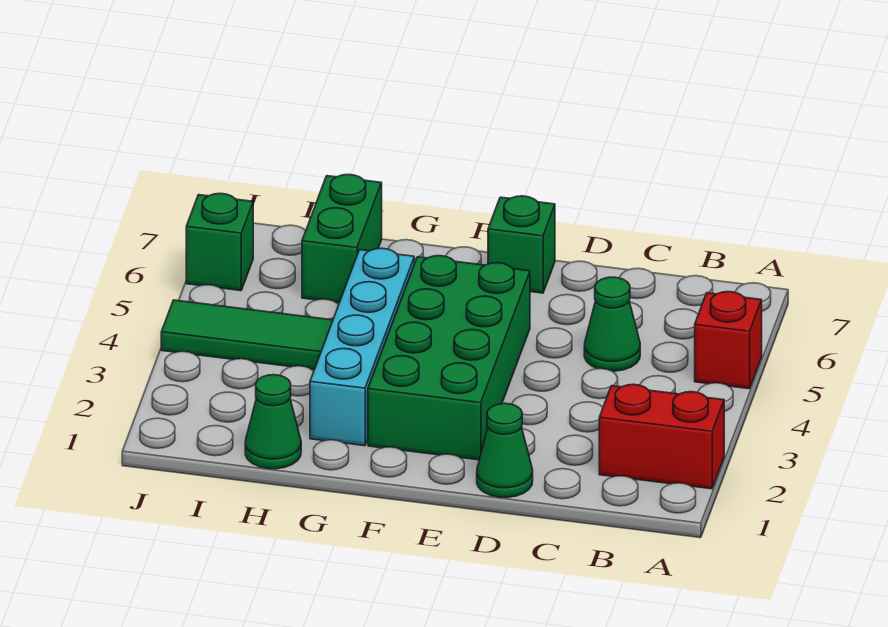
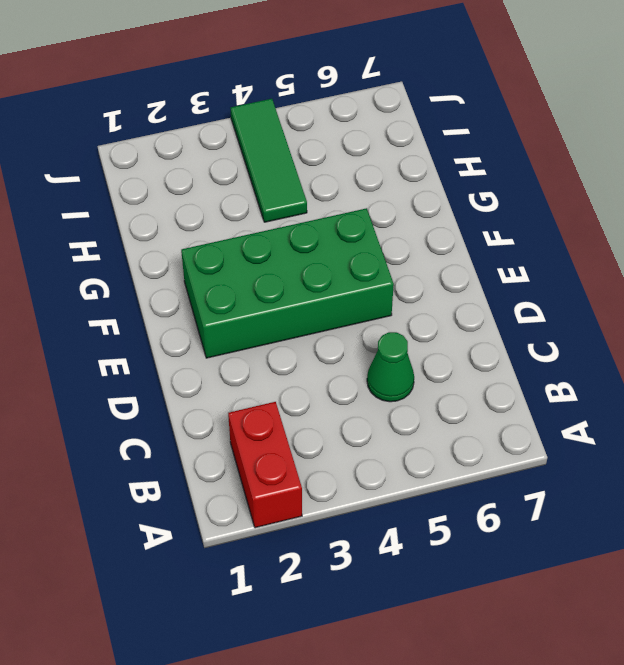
none -> red brick A5 level 1
none -> green cone D1 level 1

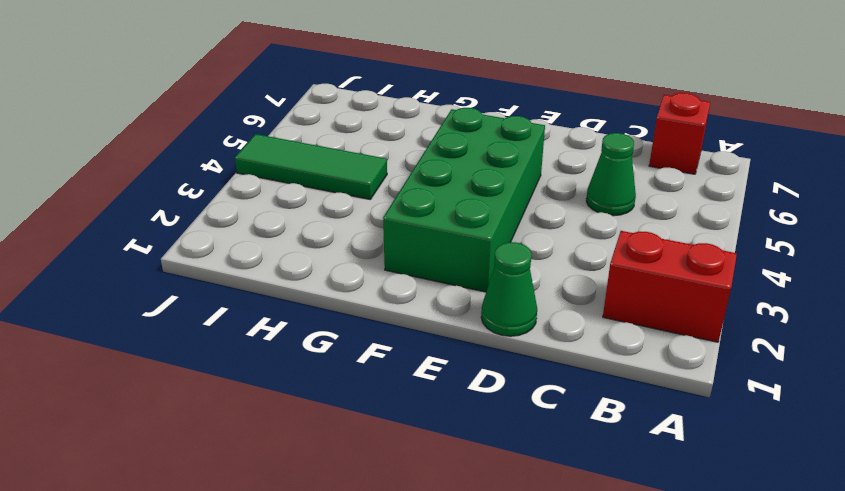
red brick B7 level 1 -> red brick A5 level 1
none -> green brick E7 level 1
none -> cyan brick G2:G5 level 1

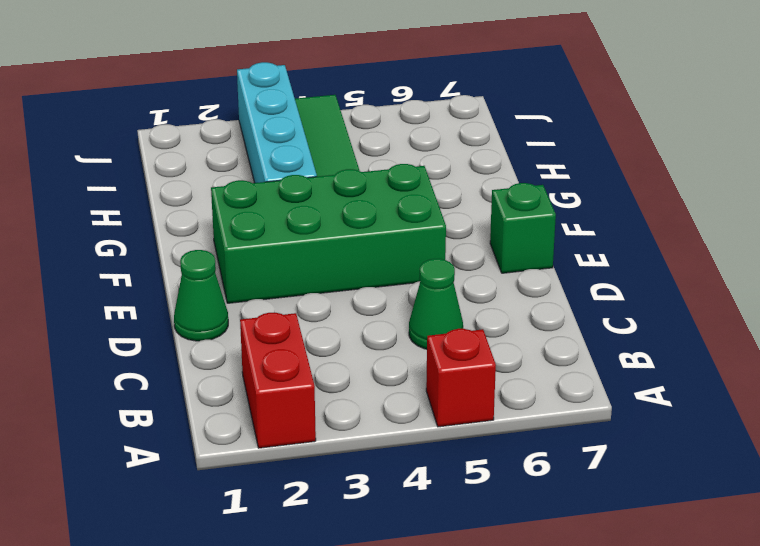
cyan brick G3:J3 level 1 -> cyan brick G2:G5 level 1
none -> green cone H1 level 1
none -> green brick H6:H7 level 1

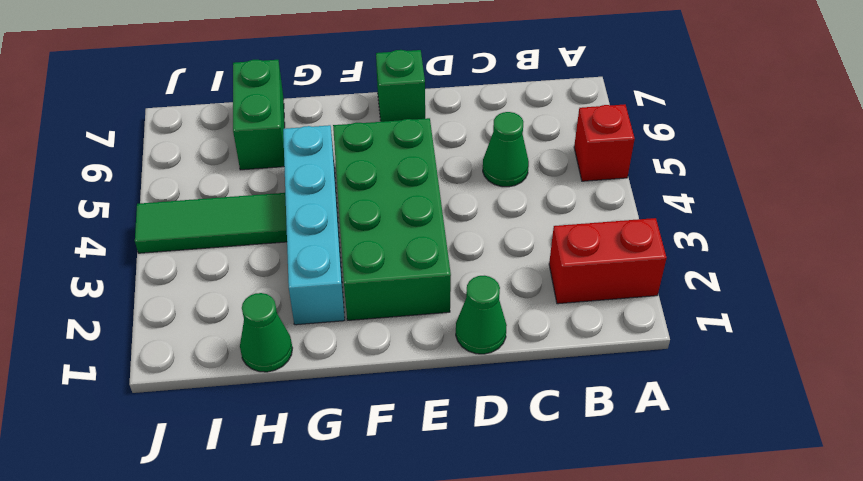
none -> green brick J6 level 1

